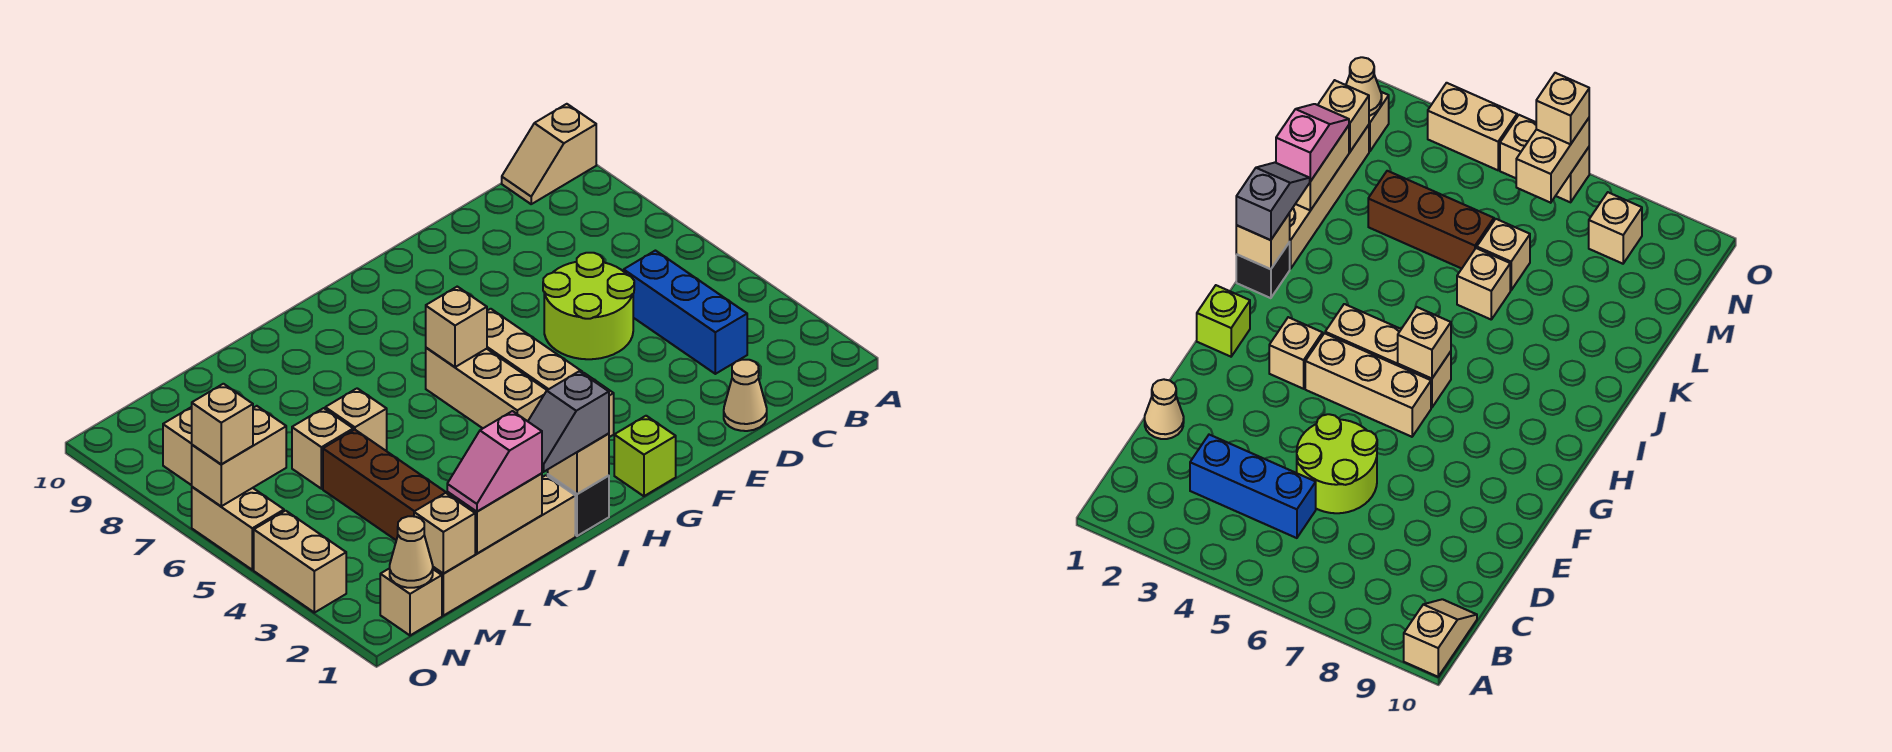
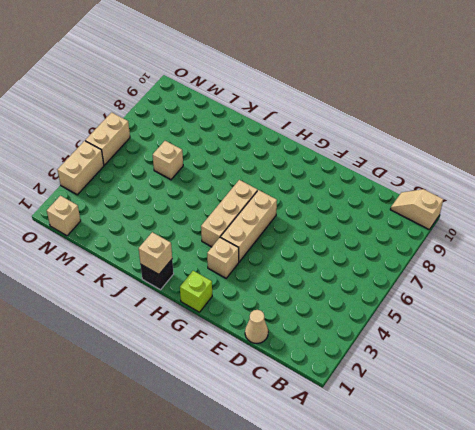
none -> blue brick C3:C5 level 1
none -> lime round brick D5:E6 level 1
none -> tan brick J1:M1 level 1

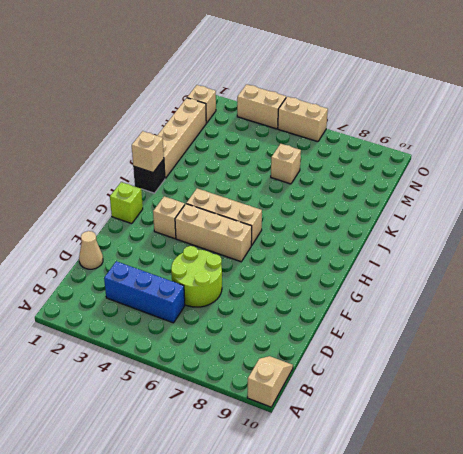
none -> tan brick K6 level 1
none -> brown brick L3:L5 level 1
none -> tan brick N8 level 1

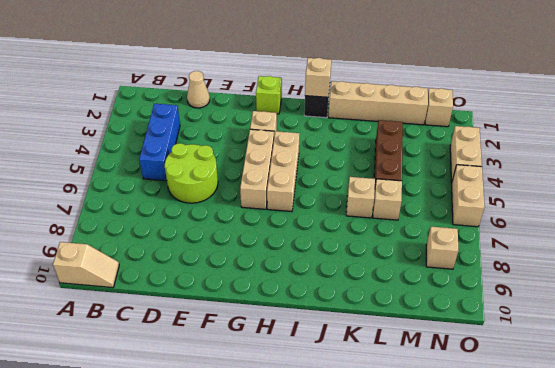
none -> tan brick H6 level 2
none -> tan brick K1:L1 level 2
none -> tan brick M1 level 2

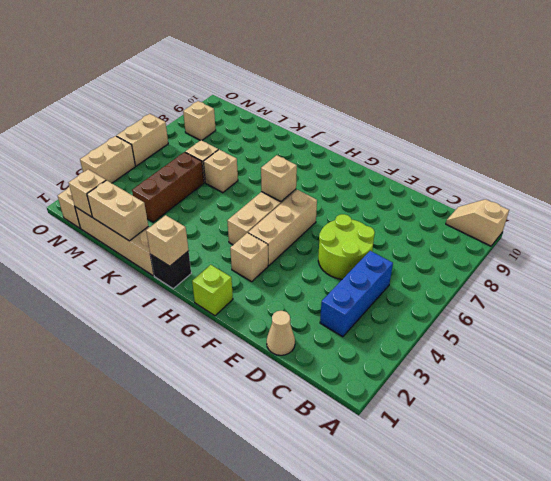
none -> tan cone N1 level 2
none -> tan brick N6:O6 level 2
none -> grey slope I1:J1 level 3 top I

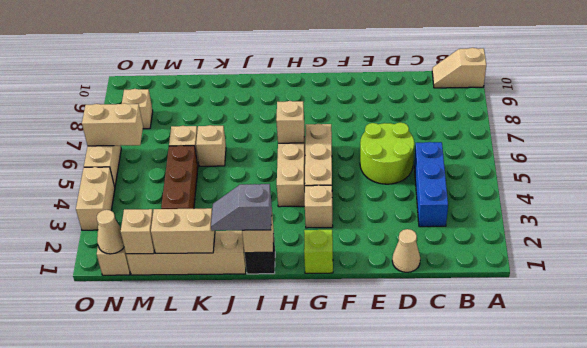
none -> pink slope K1:L1 level 3 top K
none -> tan brick O6 level 3

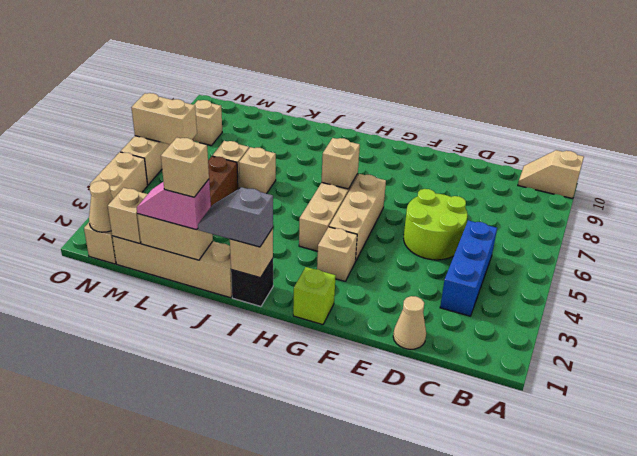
tan brick K1 level 4 -> tan brick O6 level 3

